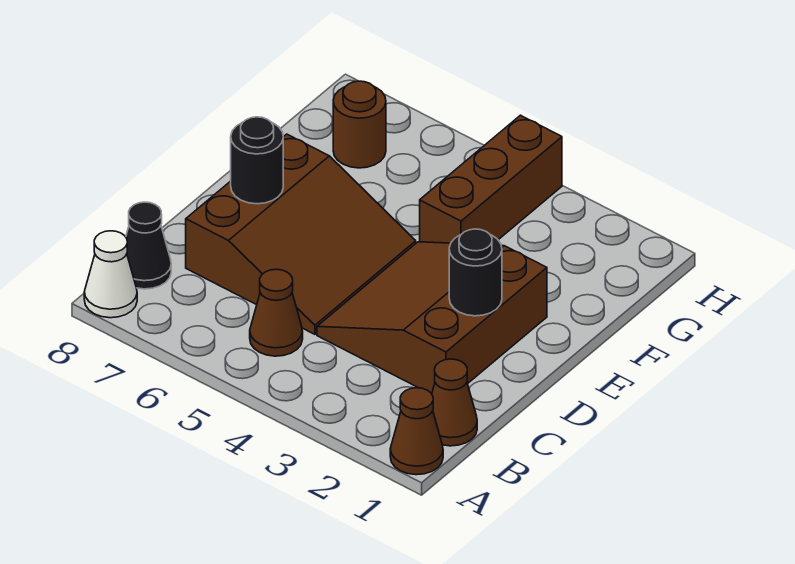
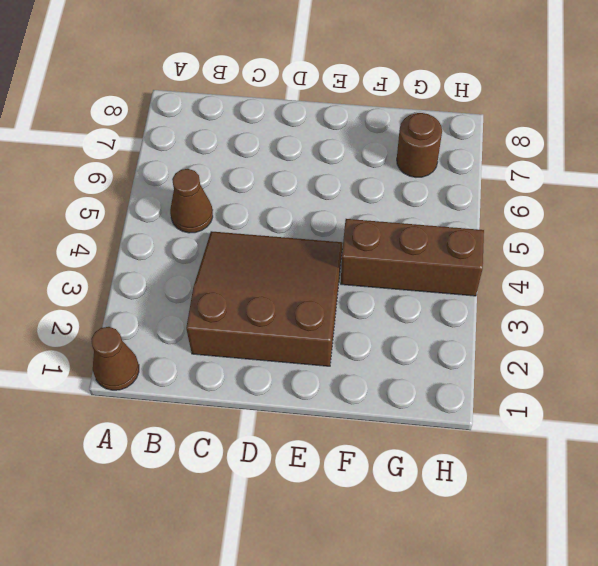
none -> white cone A8 level 1
none -> brown cone B1 level 1

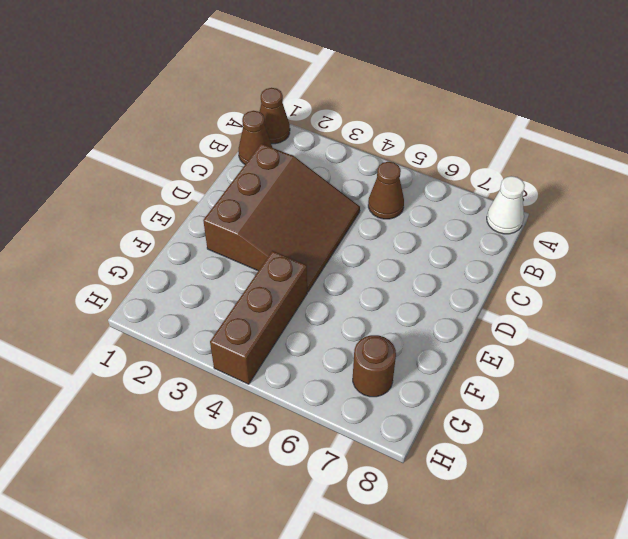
none -> black cone B8 level 1
none -> brown slope C5:E7 level 1 top 7

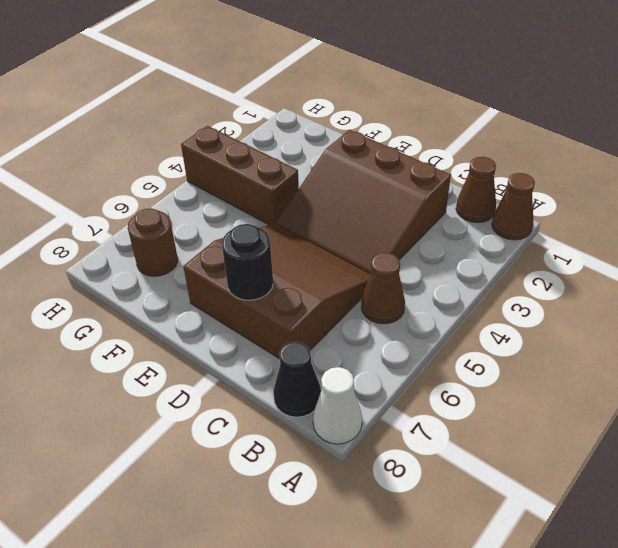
none -> black round brick D2 level 2

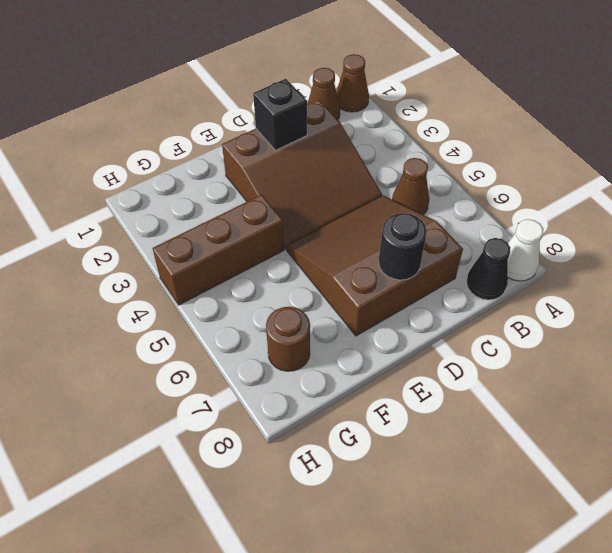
black brick D2 level 2 -> black round brick D2 level 2

